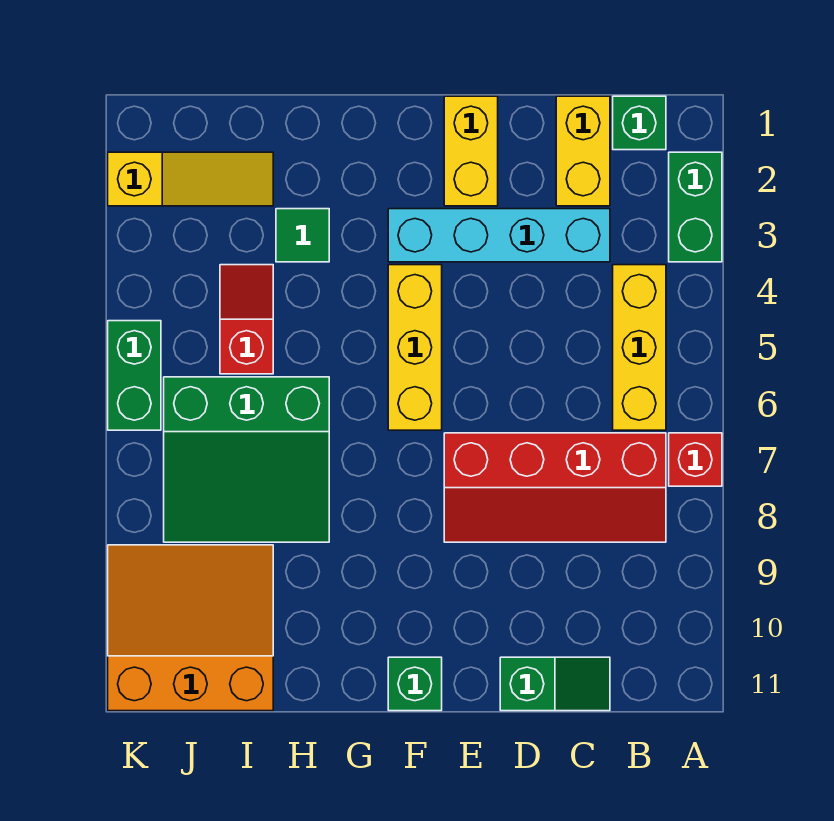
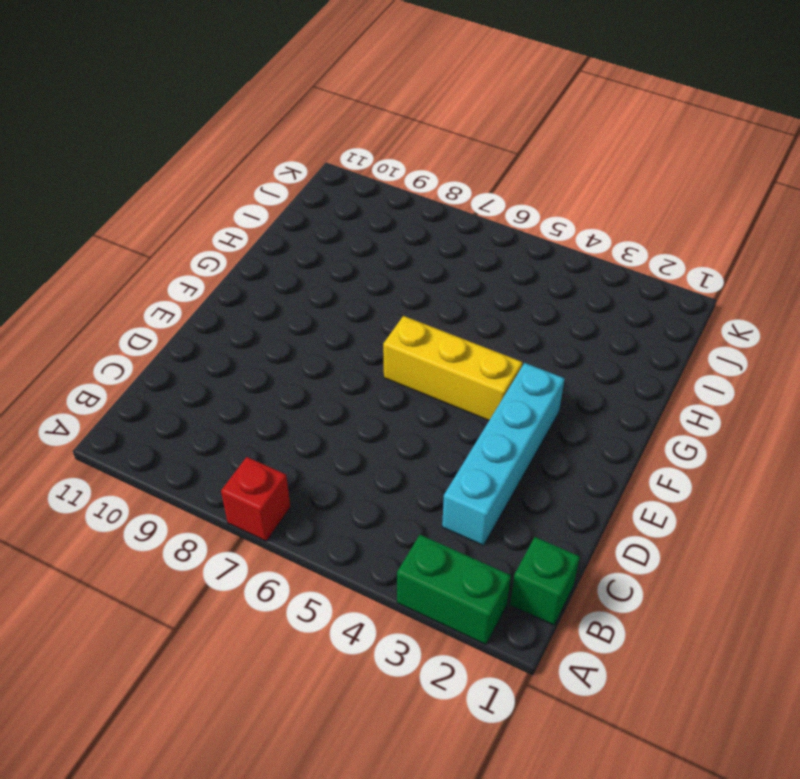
none -> yellow brick B4:B6 level 1
none -> red slope B7:E8 level 1 top 7
none -> yellow brick C1:C2 level 1

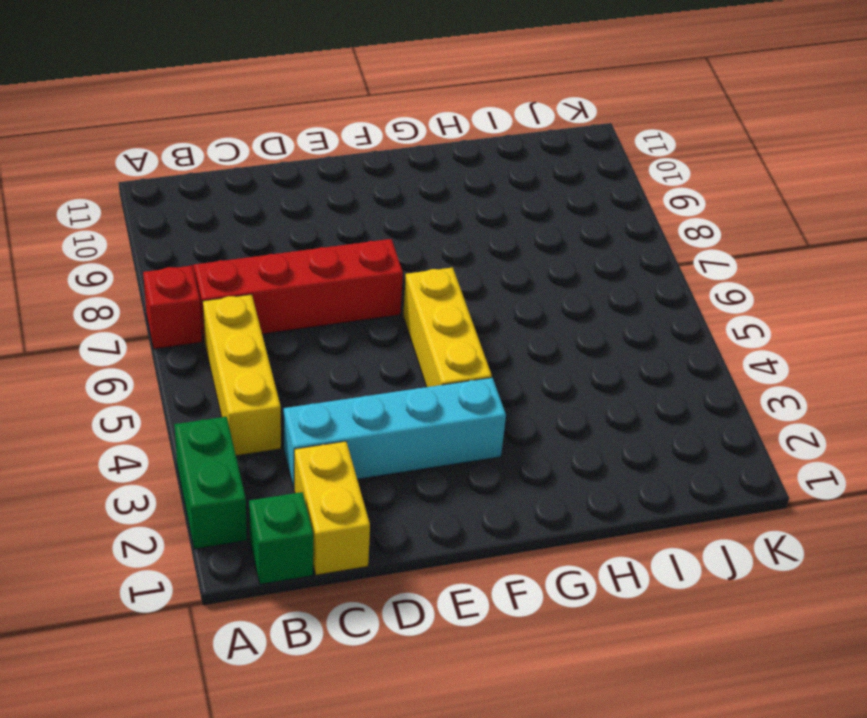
none -> green slope C11:D11 level 1 top D
none -> yellow brick E1:E2 level 1
none -> green brick F11 level 1

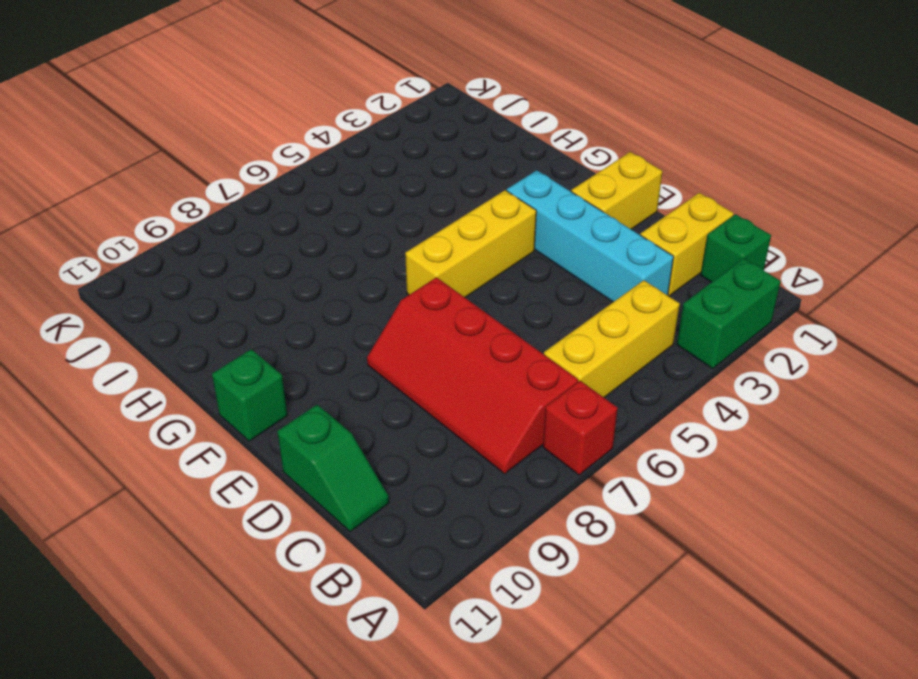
none -> green tile H3 level 1
none -> green slope H6:J8 level 1 top 6
none -> yellow slope I2:K2 level 1 top K

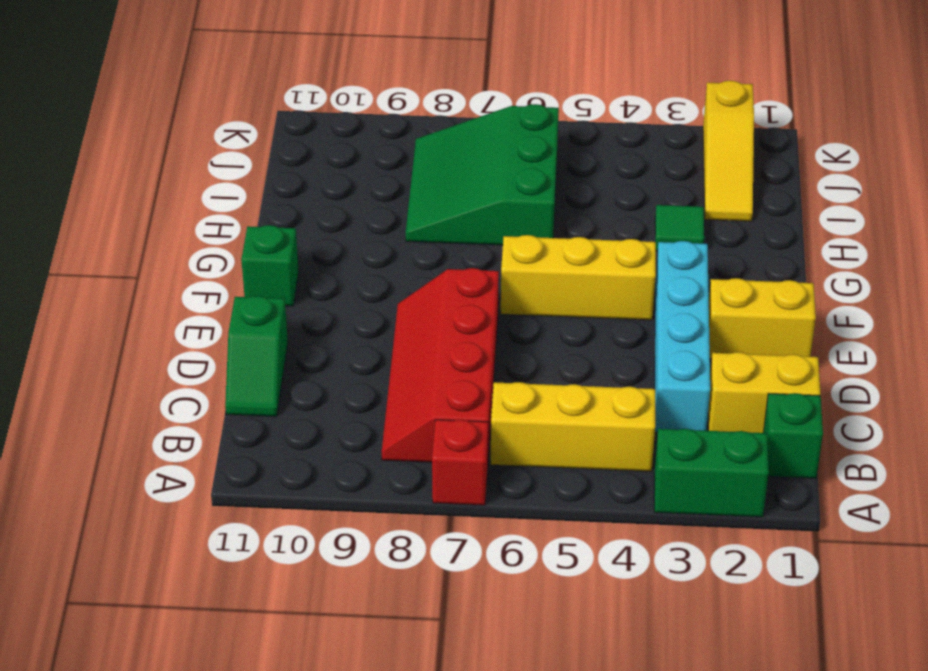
none -> red slope I4:I5 level 1 top 5
none -> orange slope I9:K11 level 1 top 11
none -> green brick K5:K6 level 1

